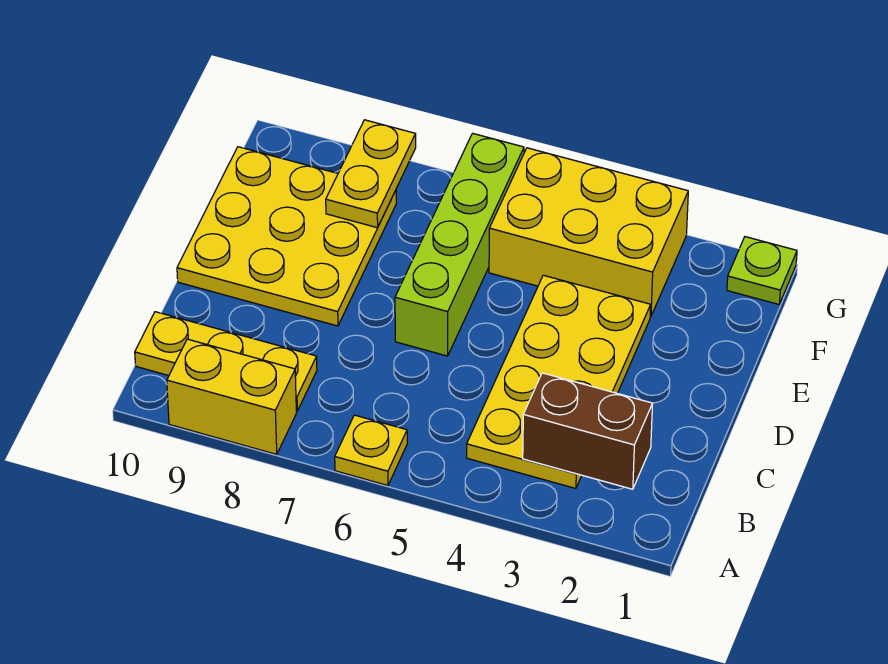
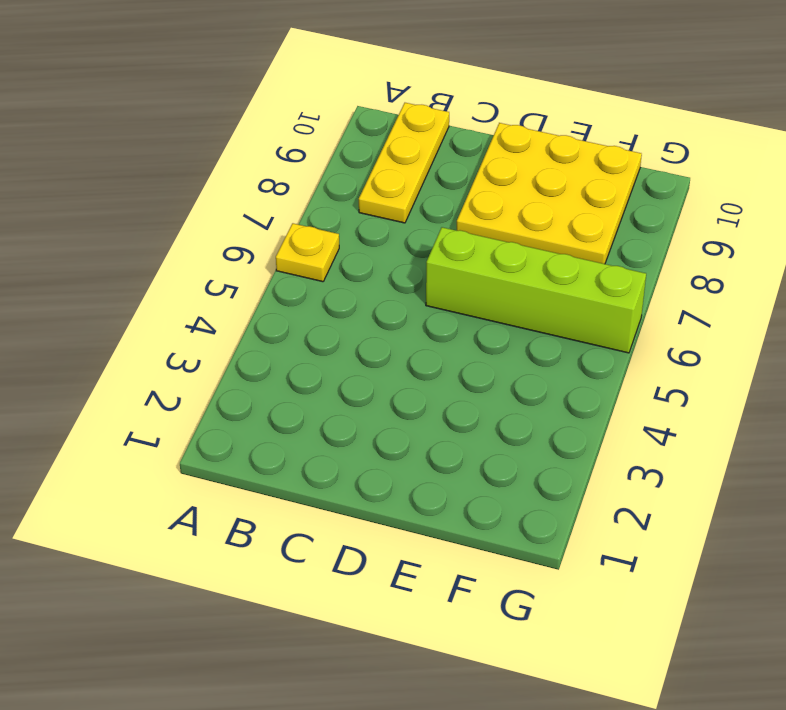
none -> yellow brick A8:A9 level 1
none -> yellow plate B3:E4 level 1

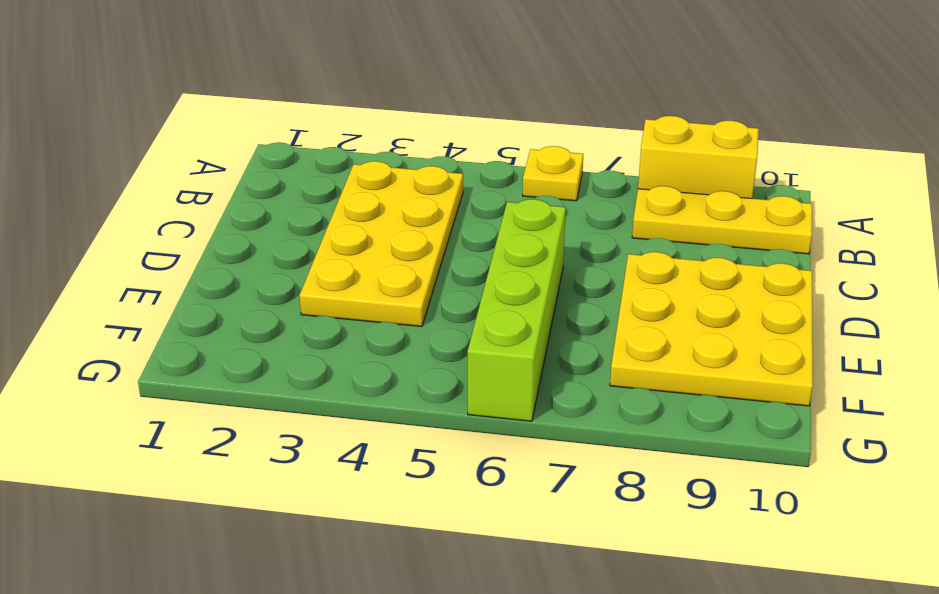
none -> yellow brick F3:G5 level 1
none -> lime plate G1 level 1

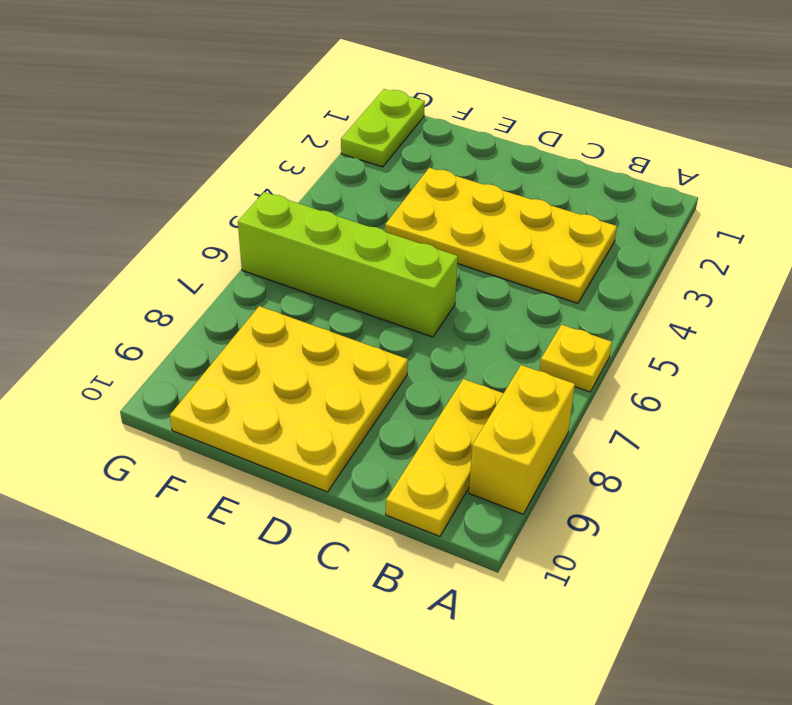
lime plate G1:G2 level 1 -> lime plate G1 level 1
none -> yellow brick F3:G5 level 1
none -> brown brick B2:B3 level 2

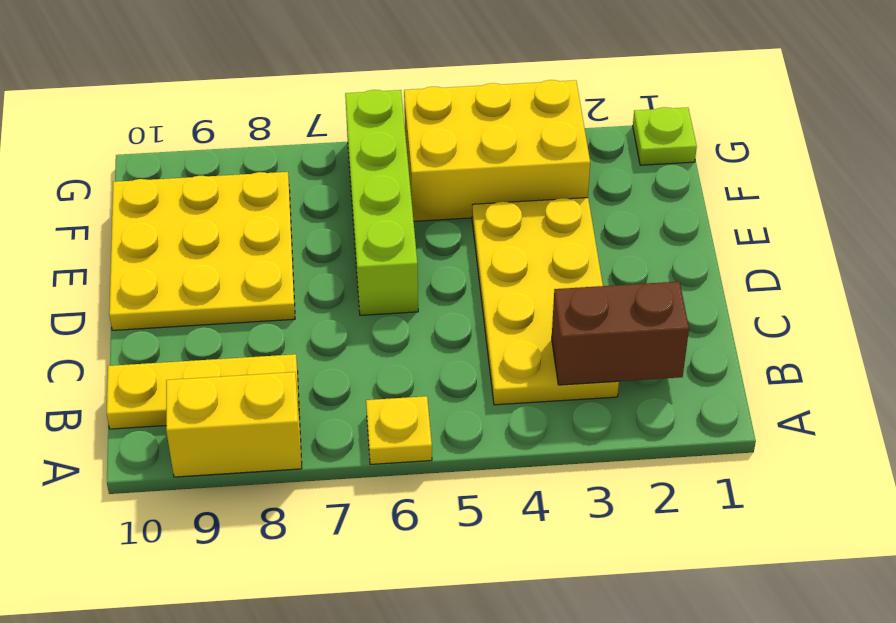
none -> yellow plate F8:G8 level 2

